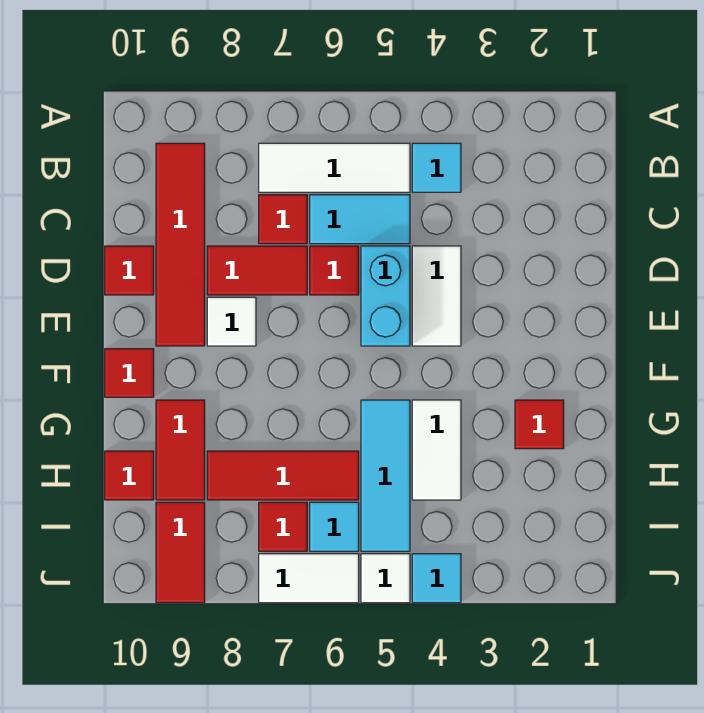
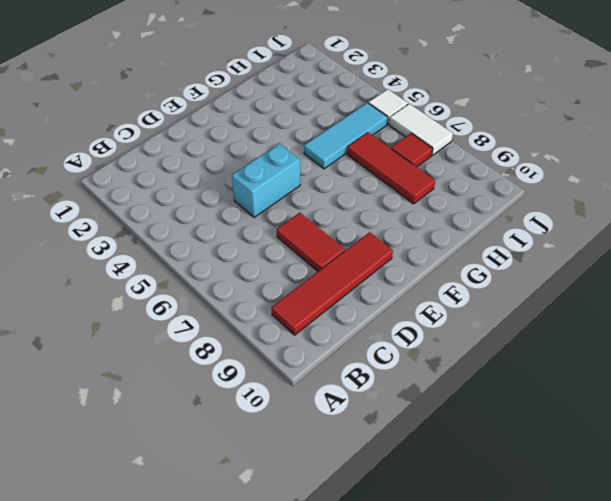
none -> cyan tile B4 level 1
none -> white tile B5:B7 level 1
none -> cyan tile C5:C6 level 1

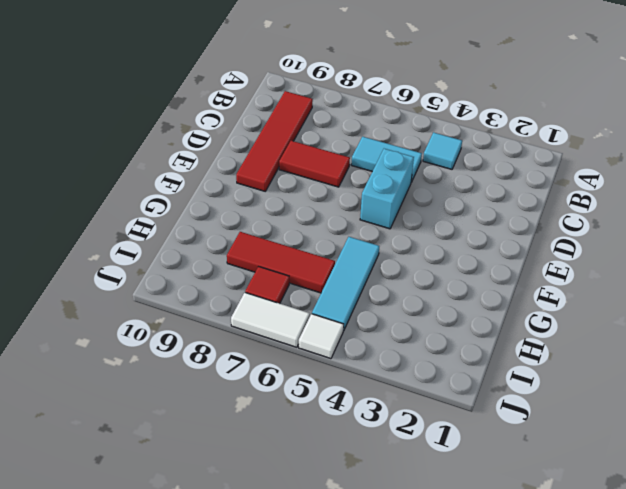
none -> white tile B5:B7 level 1
none -> red tile C7 level 1
none -> white tile D4:E4 level 1

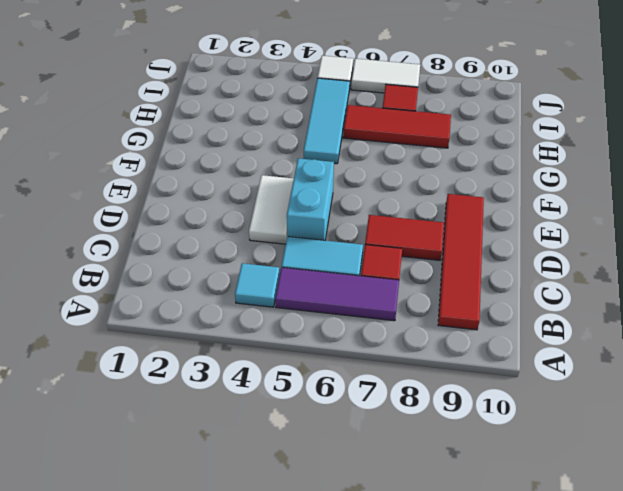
purple tile B5:B7 level 1 -> white tile B5:B7 level 1
none -> red tile D6 level 1
none -> red tile D10 level 1
none -> white tile E8 level 1

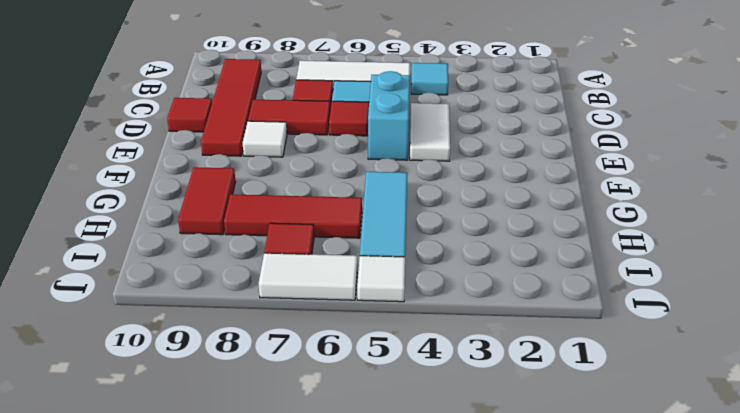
none -> red tile F10 level 1
none -> red tile G2 level 1
none -> white tile G4:H4 level 1

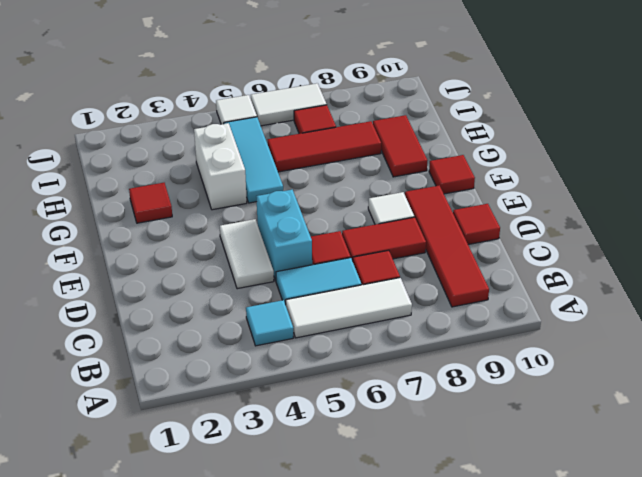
white brick G4:H4 level 1 -> white tile G4:H4 level 1
none -> red tile H10 level 1
none -> cyan tile I6 level 1
none -> red tile I9:J9 level 1

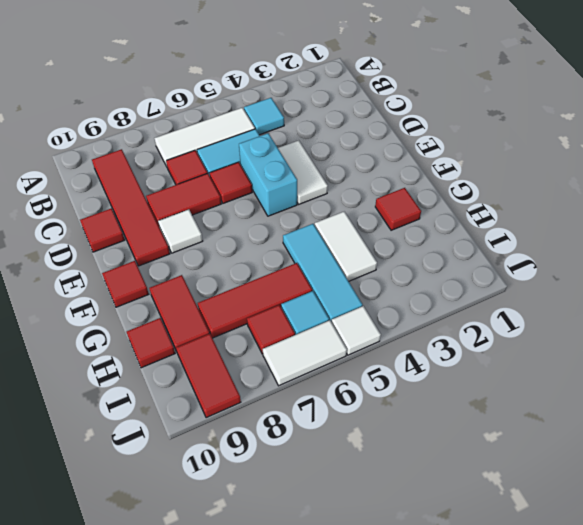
none -> cyan tile J4 level 1

